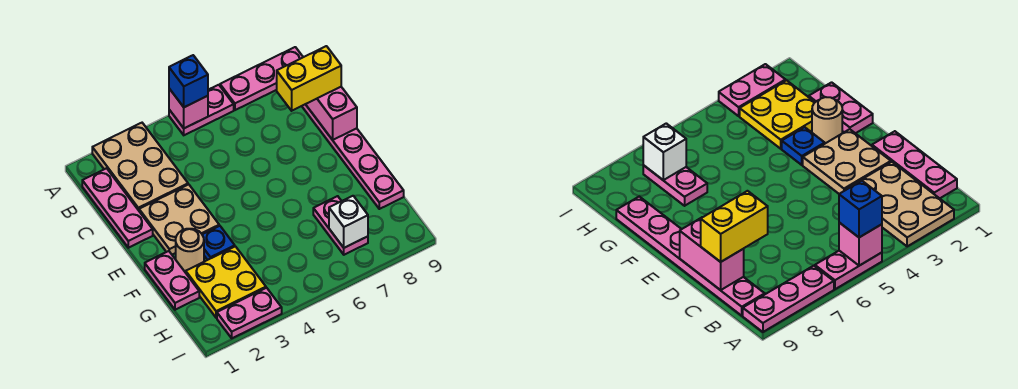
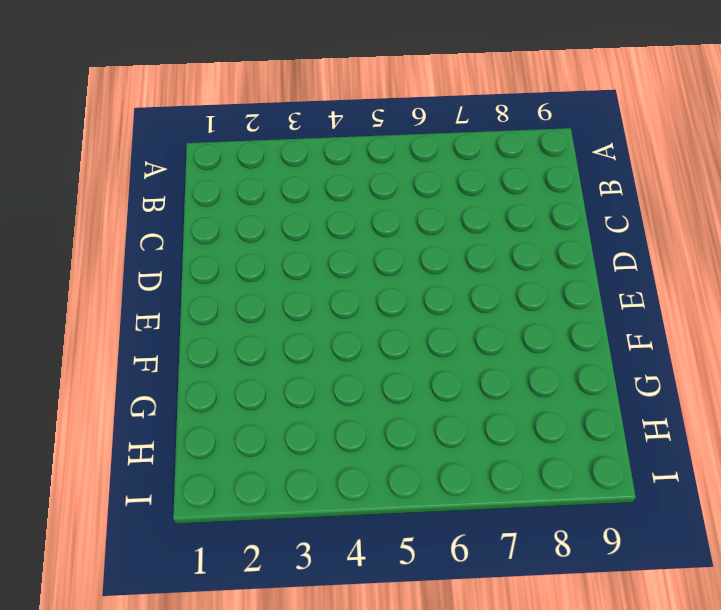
none -> tan plate A2:C3 level 1
none -> pink plate A5:A6 level 1
none -> pink plate A7:A9 level 1

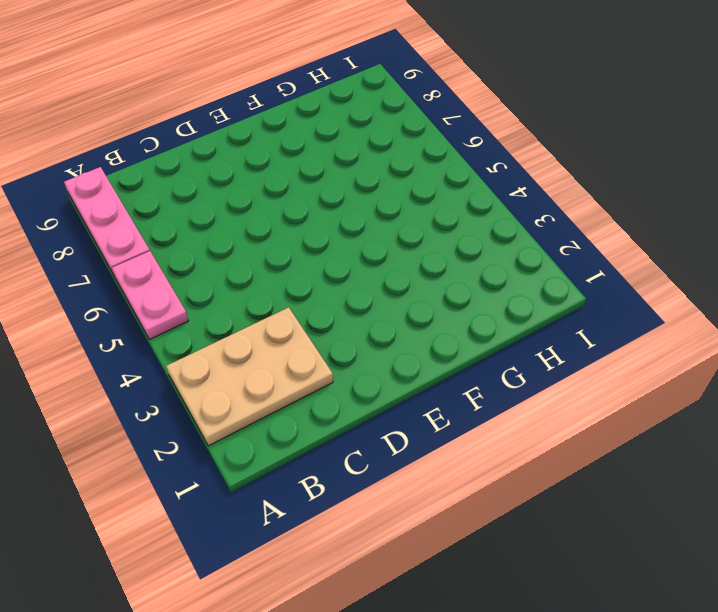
none -> pink plate B1:D1 level 1
none -> pink plate B9:G9 level 1
none -> tan plate D2:E3 level 1

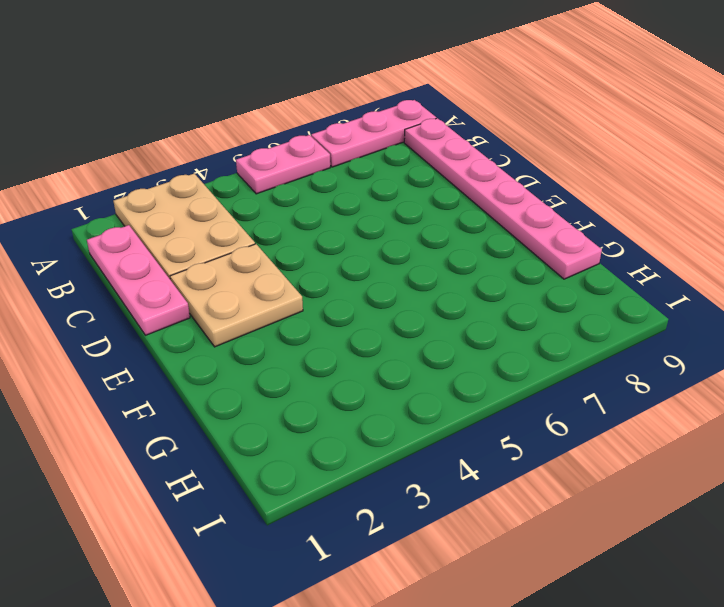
none -> pink plate F1:G1 level 1
none -> tan round brick F2 level 1
none -> blue plate F3 level 1

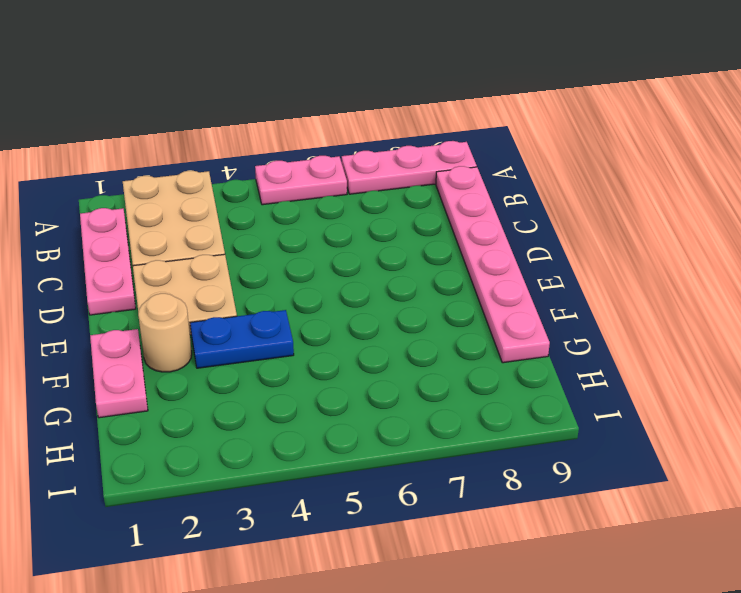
blue plate F3:F4 level 1 -> blue plate F3 level 1
none -> yellow plate G2:H3 level 1
none -> pink plate G7:H7 level 1
none -> pink plate I2:I3 level 1

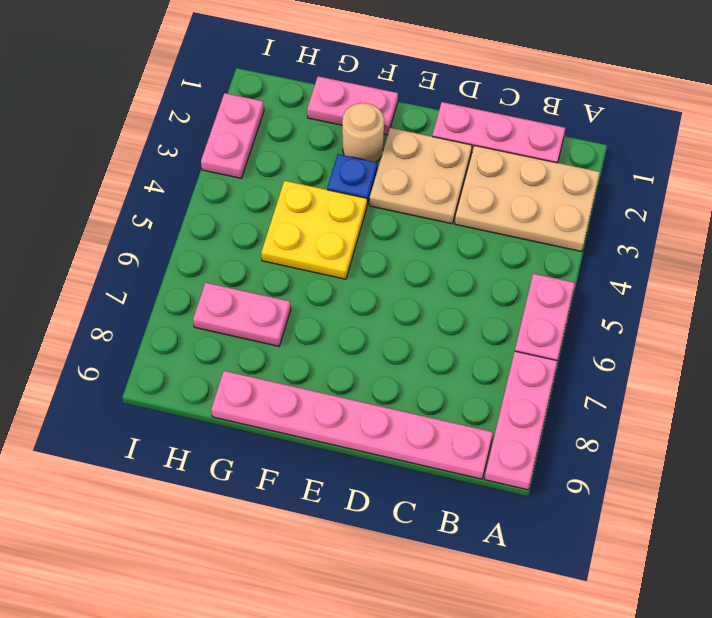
yellow plate F4:G5 level 1 -> yellow plate G2:H3 level 1
none -> pink brick A5 level 2
none -> pink brick C9:D9 level 2
none -> white brick H7 level 2

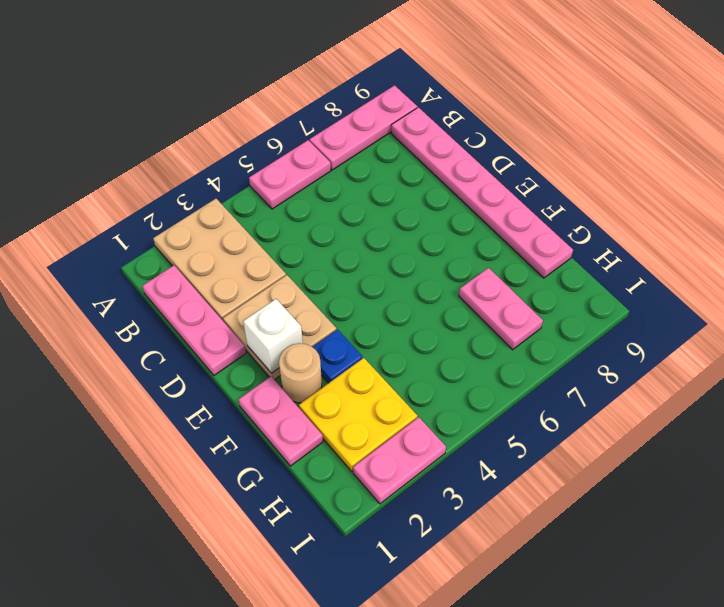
white brick E2 level 2 -> white brick H7 level 2
none -> pink brick A5 level 2
none -> pink brick C9:D9 level 2
none -> blue brick A5 level 3

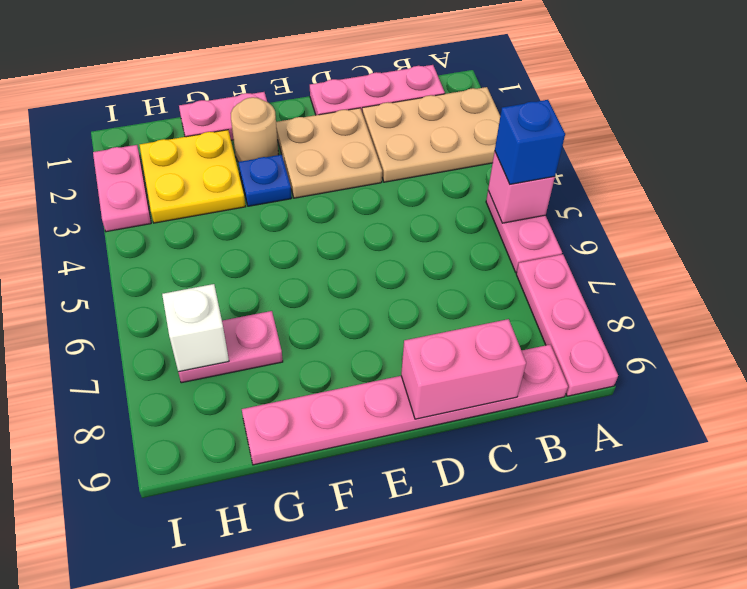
none -> yellow brick C8:C9 level 3

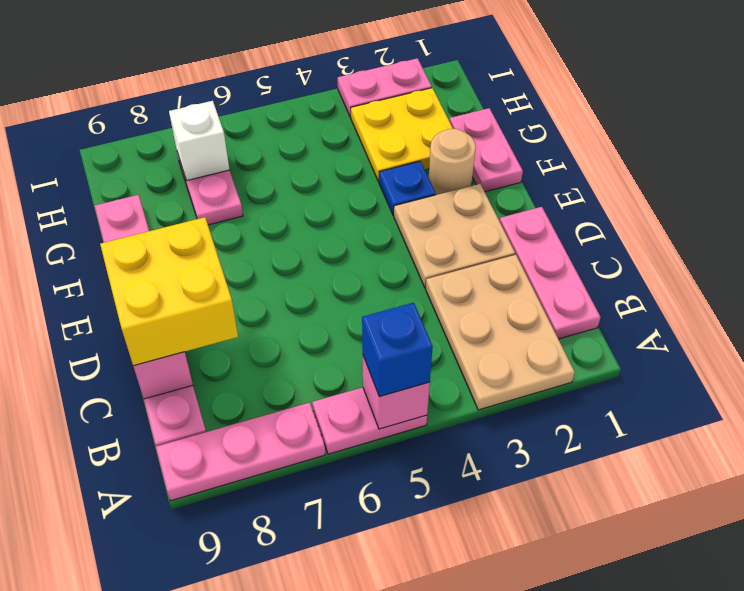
yellow brick C8:D9 level 3 -> yellow brick C8:C9 level 3

